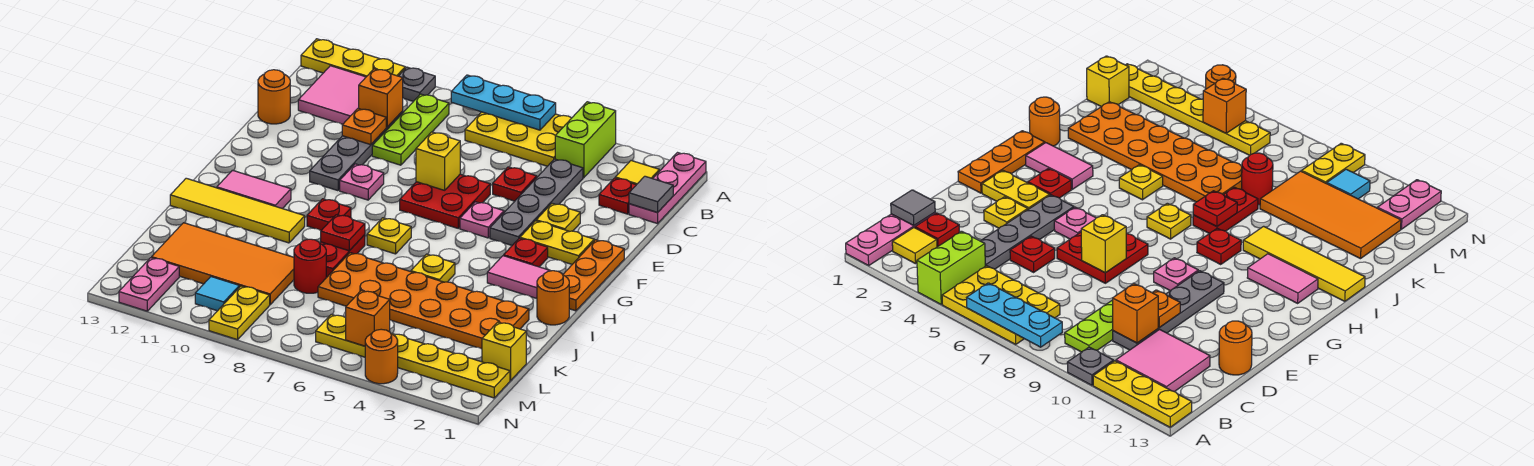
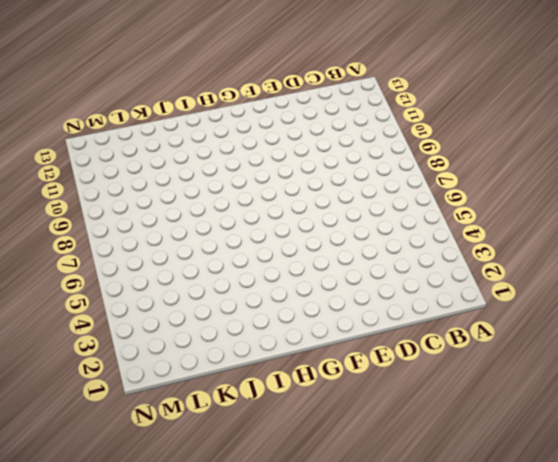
none -> pink plate A1:C1 level 1
none -> lime brick A4:B4 level 1
none -> yellow plate A5:B7 level 1
none -> grey plate A10 level 1

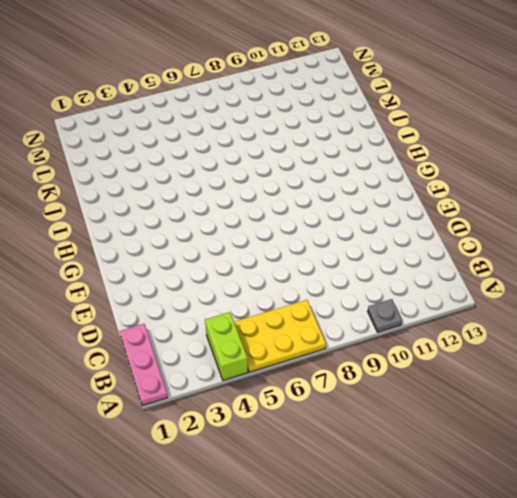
none -> yellow plate A11:A13 level 1
none -> yellow tile B2 level 1
none -> lime plate B9:D9 level 1
none -> pink tile B11:C12 level 1

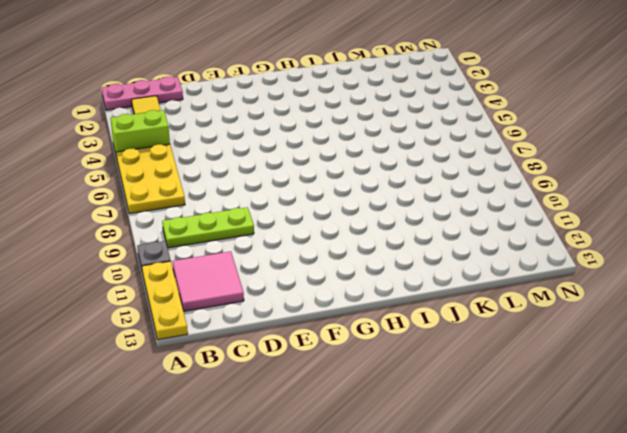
none -> red plate C2 level 1
none -> grey plate C4:F4 level 1
none -> grey plate C10:F10 level 1
none -> red plate D5 level 1

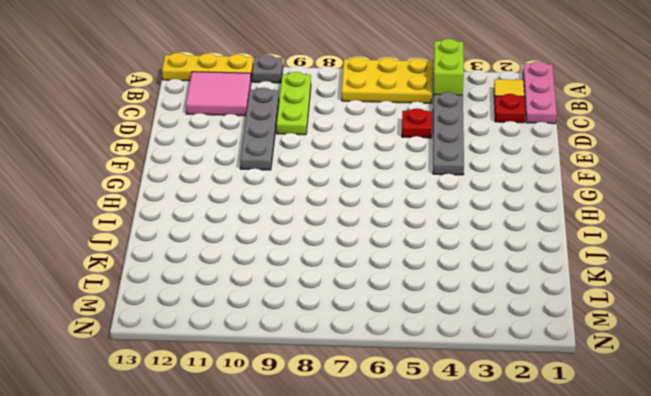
none -> orange round brick D13 level 1
none -> yellow plate E3 level 1
none -> red plate E6:F7 level 1
none -> orange plate F1:H1 level 1

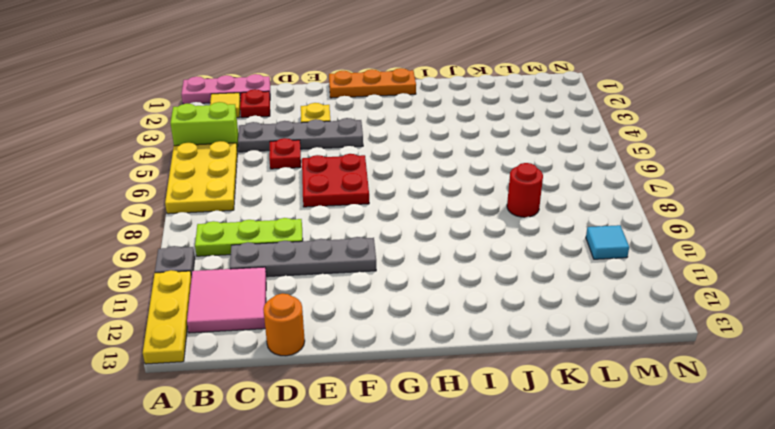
none -> yellow plate F2:F3 level 1
none -> pink plate F5 level 1
none -> pink plate F9 level 1
none -> red plate G3 level 1

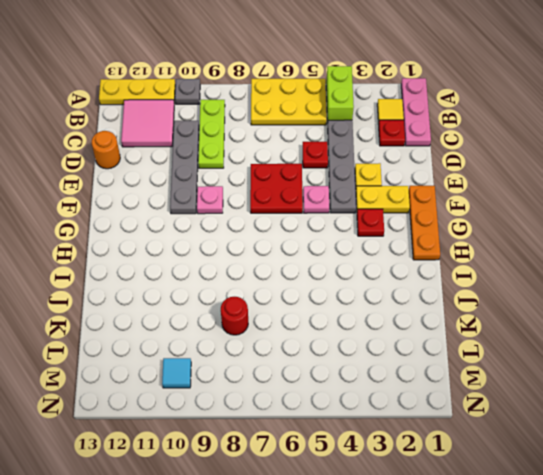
none -> pink tile H2:H3 level 1
none -> yellow plate H7 level 1
none -> red plate H9 level 1
none -> pink tile H11:H12 level 1

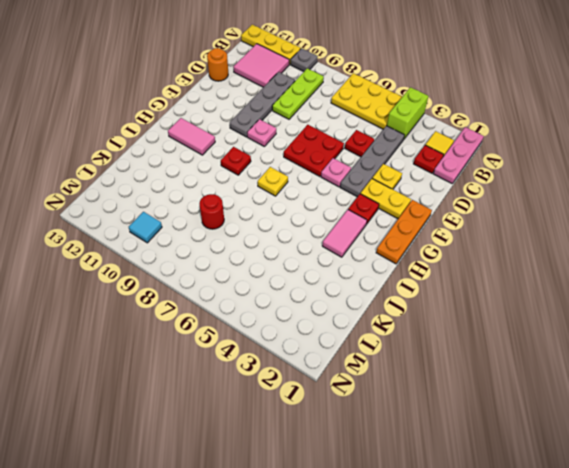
pink tile H3:I3 level 1 -> pink tile H2:H3 level 1
none -> orange round brick I1 level 1
none -> yellow plate I5 level 1
none -> red plate I8:J8 level 1
none -> yellow tile I10:I13 level 1

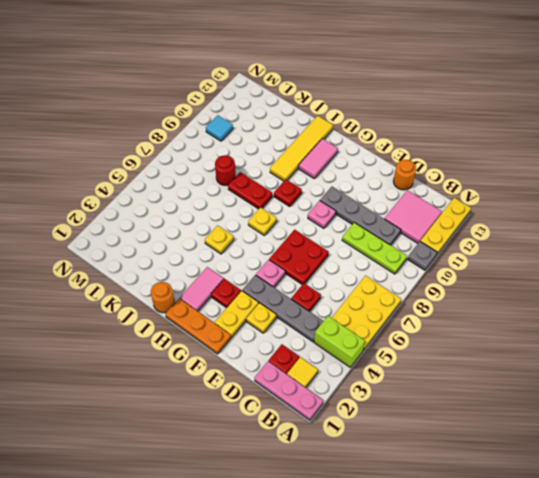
none -> orange plate J2:K7 level 1
none -> orange tile K9:L12 level 1
none -> yellow brick L1 level 1
none -> yellow plate M1:M6 level 1

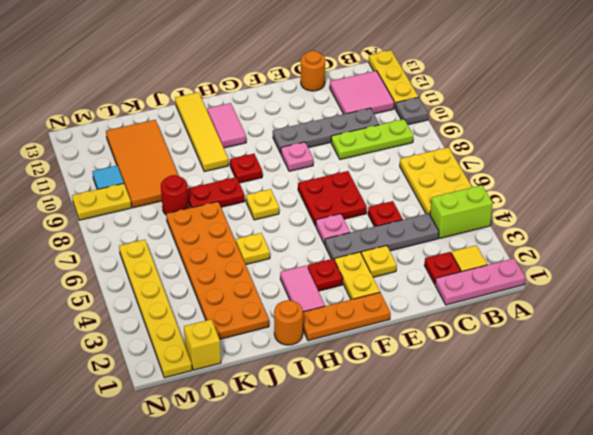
none -> pink plate M12:N12 level 1
none -> orange round brick N4 level 1
none -> cyan plate A6:A8 level 2
none -> grey tile C1 level 2

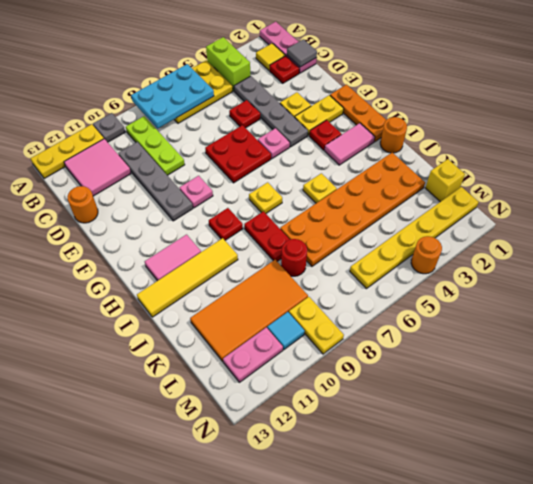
cyan plate A6:B8 level 2 -> cyan plate A6:A8 level 2
pink plate M11:M12 level 1 -> pink plate M12:N12 level 1
none -> orange brick C10 level 2
none -> orange plate D10 level 2
none -> yellow brick E7 level 2
none -> red plate I8 level 2

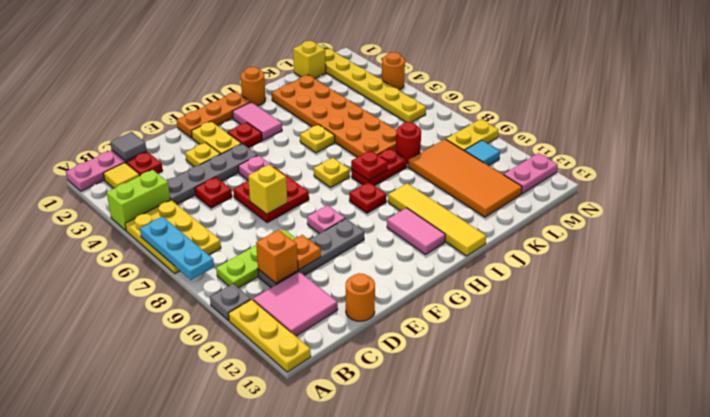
none -> orange brick M5 level 2

